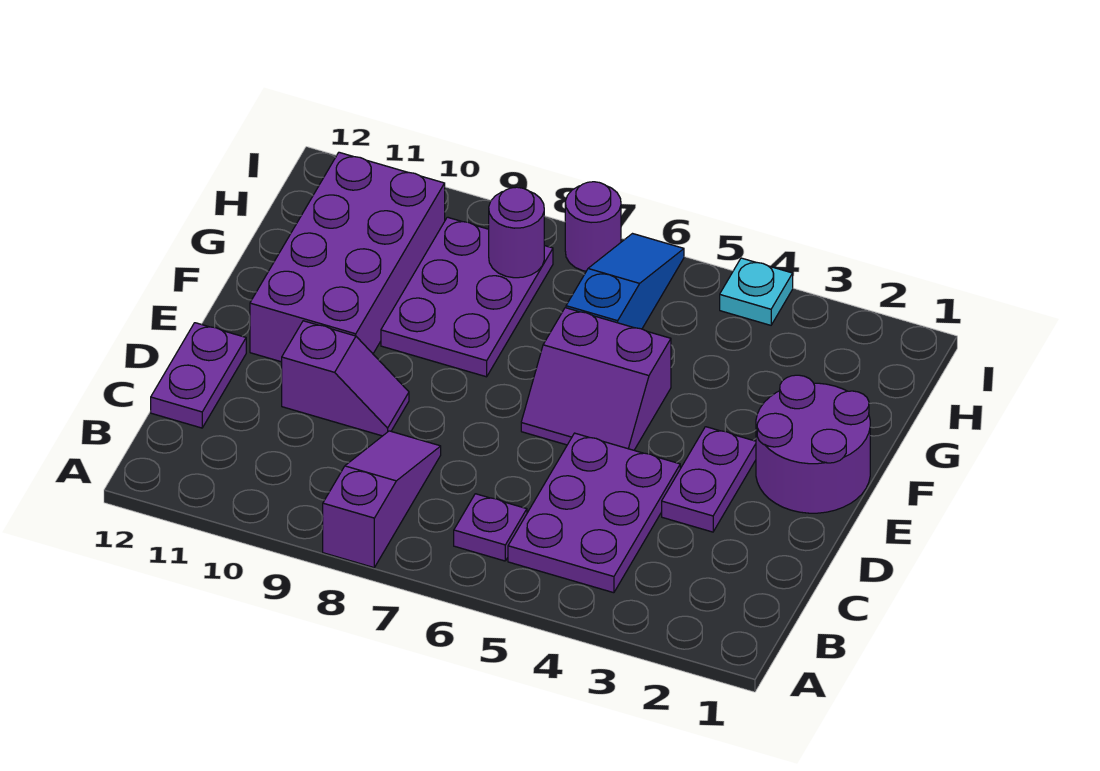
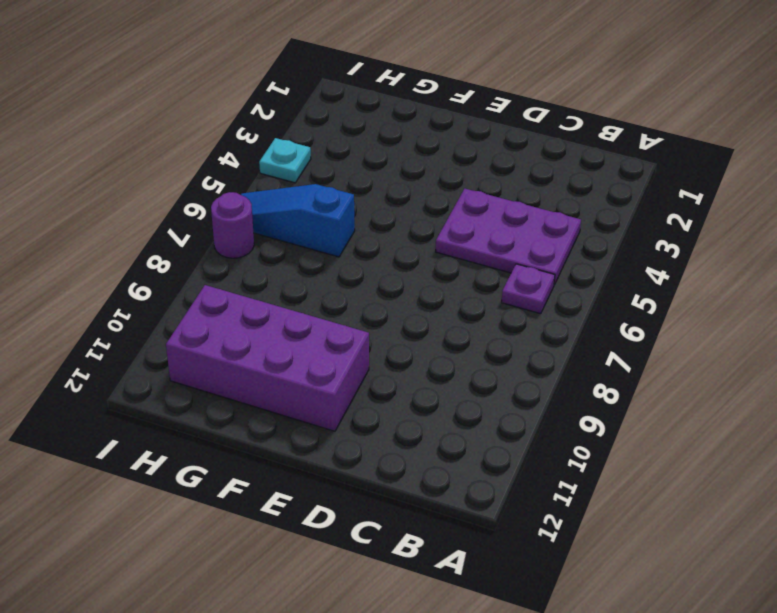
none -> purple slope A8:C8 level 1 top A
none -> purple plate C12:D12 level 1
none -> purple plate D3:E3 level 1

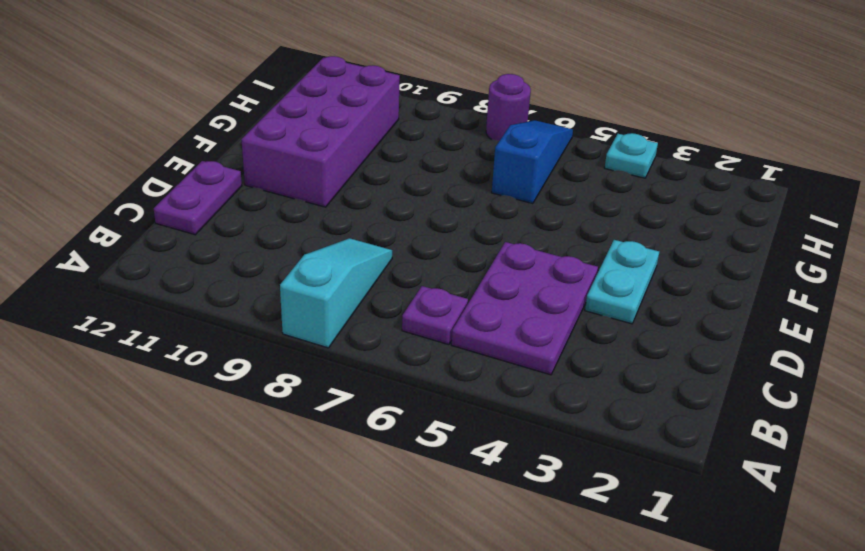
cyan slope A8:C8 level 1 top A -> purple slope A8:C8 level 1 top A
cyan plate D3:E3 level 1 -> purple plate D3:E3 level 1
none -> purple slope D9:D10 level 1 top 10
none -> purple round brick E1:F2 level 1
none -> purple slope E5:F6 level 1 top F

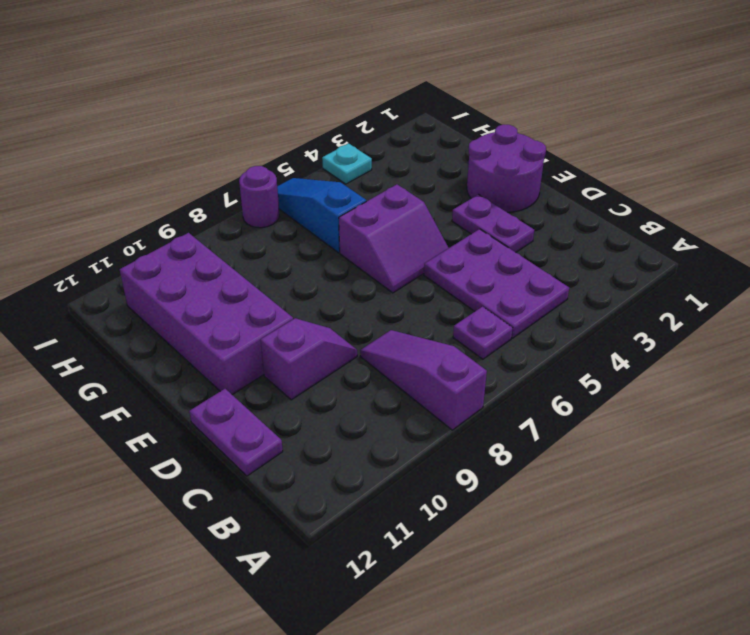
none -> purple plate F8:H9 level 1
none -> purple round brick H8 level 2

